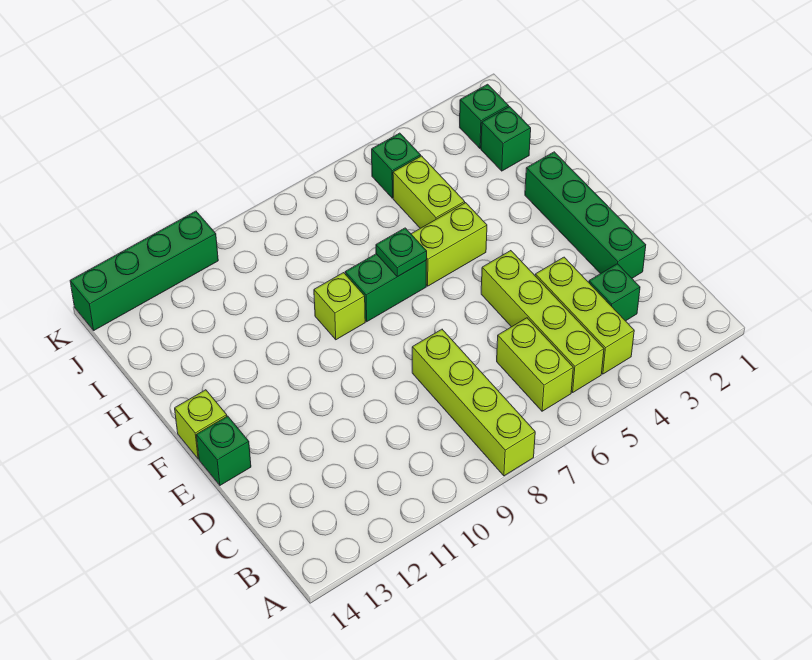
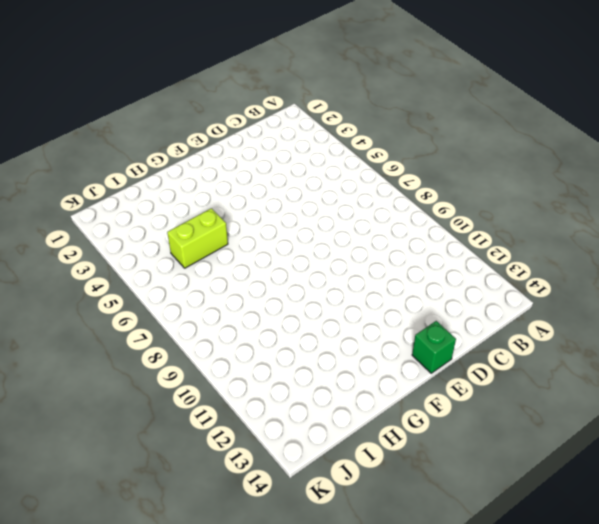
none -> lime brick A8:D8 level 1
none -> lime brick B4:D4 level 1
none -> lime brick B5:E5 level 1

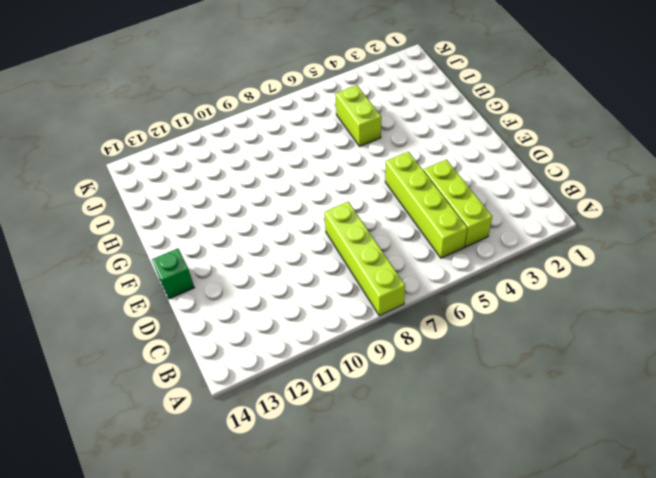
none -> lime brick B6:C6 level 1
none -> green brick C3 level 1
none -> green brick D2:G2 level 1

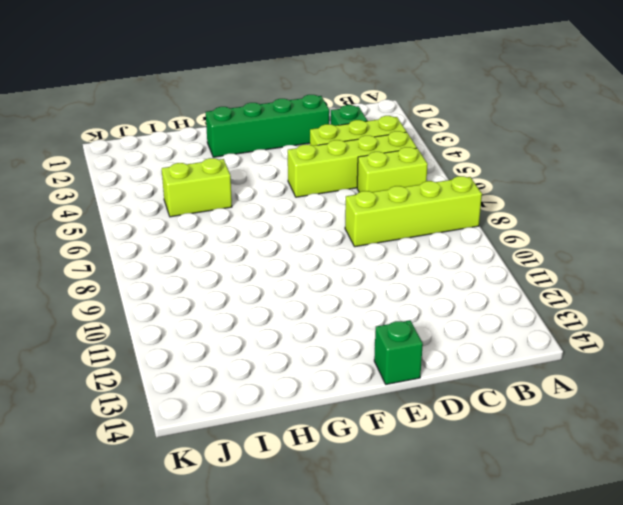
none -> lime brick F14 level 1
none -> lime brick G5:G6 level 1
none -> green brick G7:G8 level 1

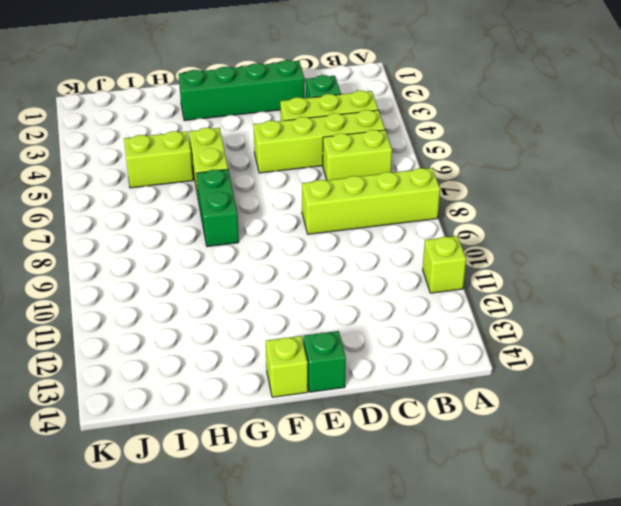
lime brick A11 level 1 -> lime brick G9 level 1
none -> green brick I2 level 1
none -> green brick J2 level 1
none -> green brick J5 level 1

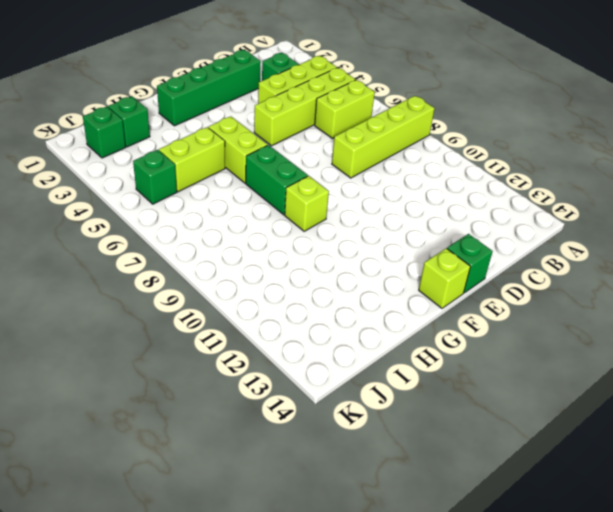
none -> green brick K11:K14 level 1
none -> green plate G7 level 2

